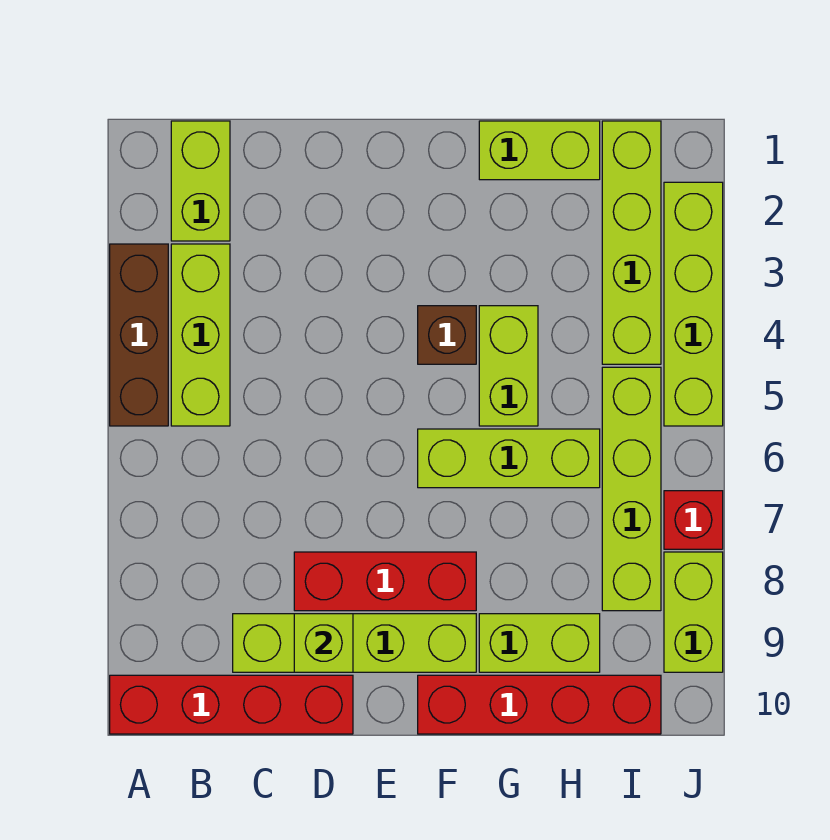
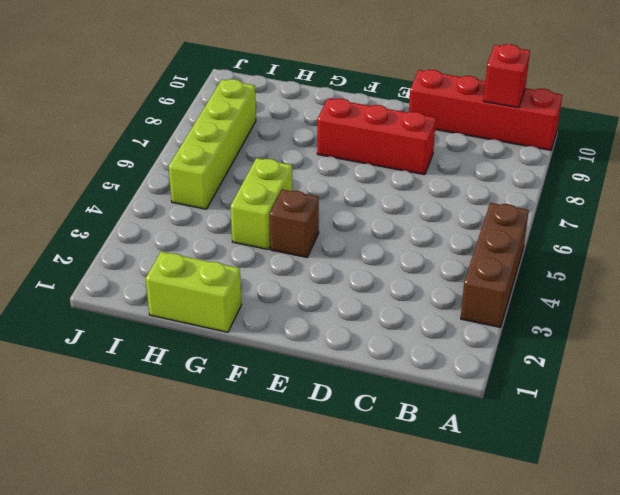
red brick B10 level 2 -> red brick J7 level 1
none -> lime brick B1:B2 level 1
none -> lime brick B3:B5 level 1
none -> lime brick C9:F9 level 1

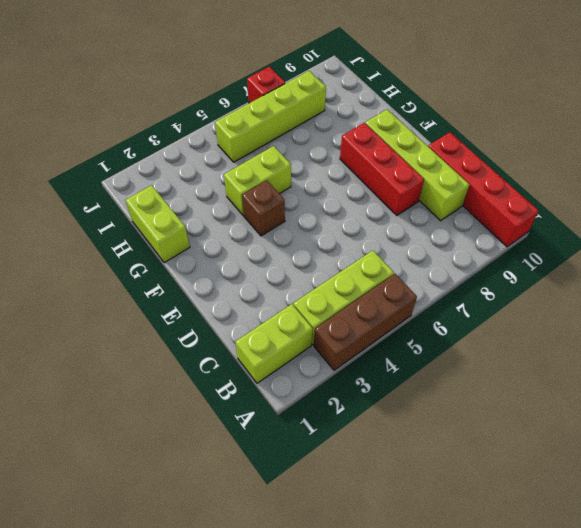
none -> lime brick F6:H6 level 1
none -> red brick F10:I10 level 1
none -> lime brick G9:H9 level 1

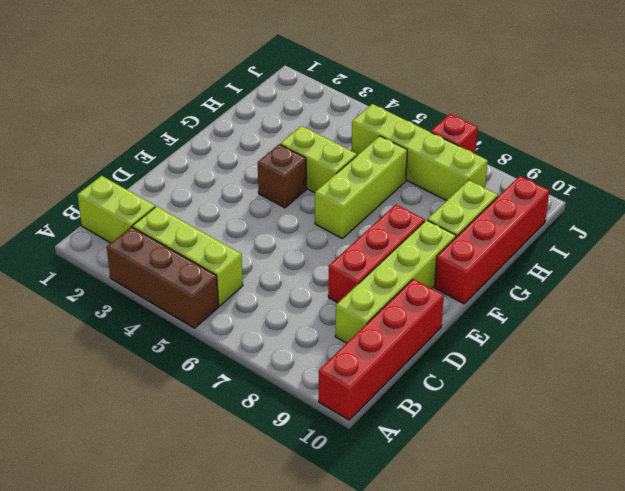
none -> lime brick G1:H1 level 1
none -> lime brick I1:I4 level 1
none -> lime brick J2:J5 level 1

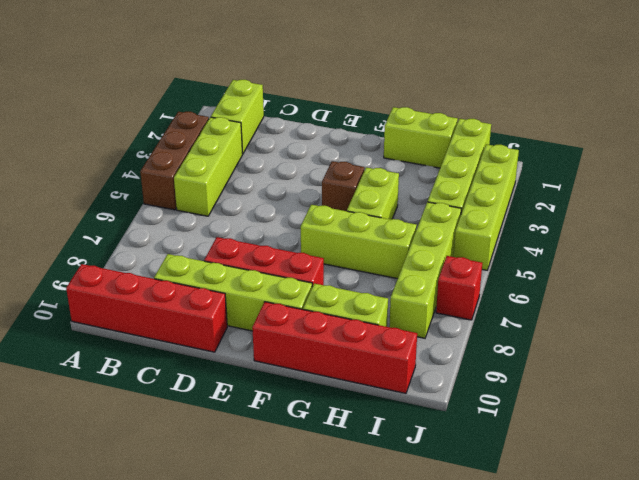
none -> lime brick J8:J9 level 1
none -> lime brick D9 level 2

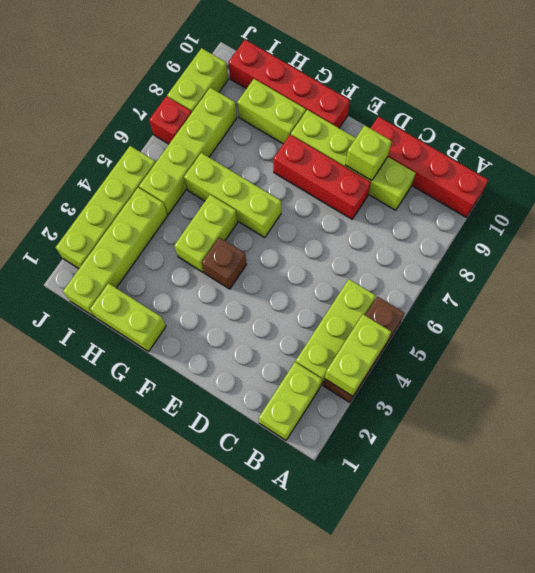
lime brick A3:A4 level 2 -> none

